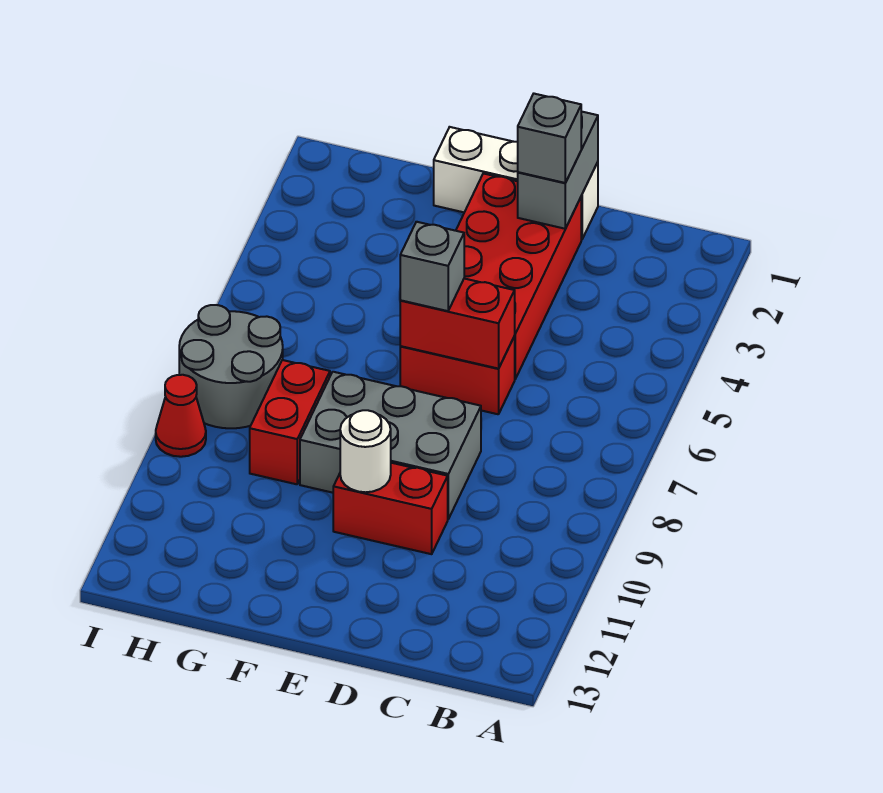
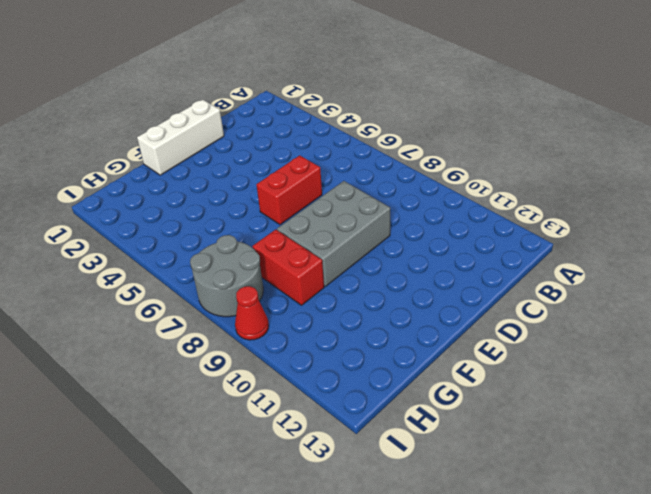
none -> red brick D2:E5 level 1
none -> red brick D10:E10 level 1
none -> grey brick D1:D2 level 2

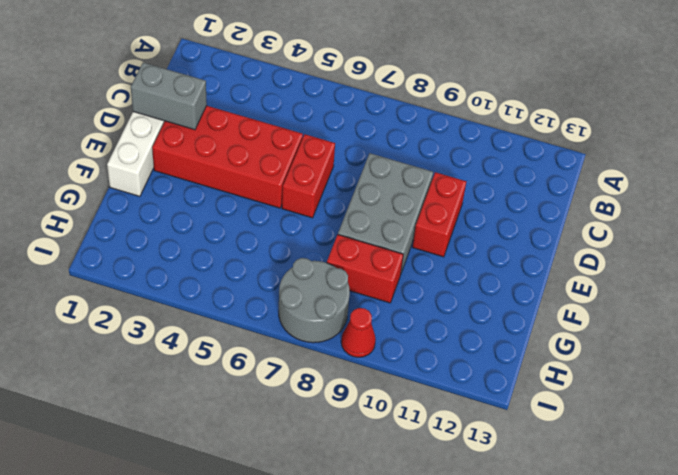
none -> red brick D6:E6 level 2
none -> white round brick E10 level 2
none -> grey brick D2 level 3

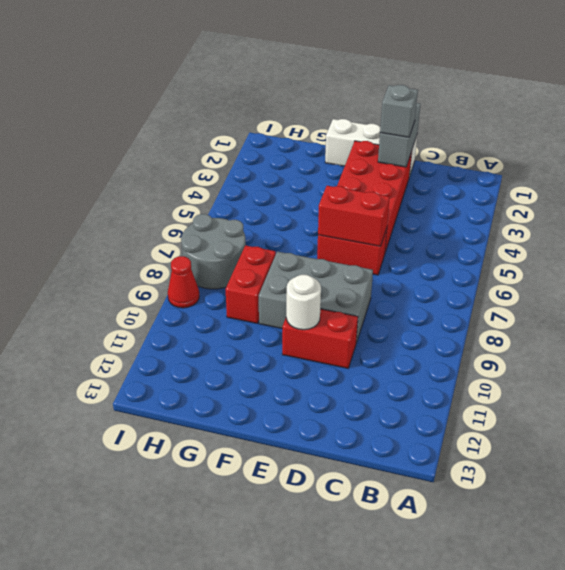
none -> grey brick E6 level 3

